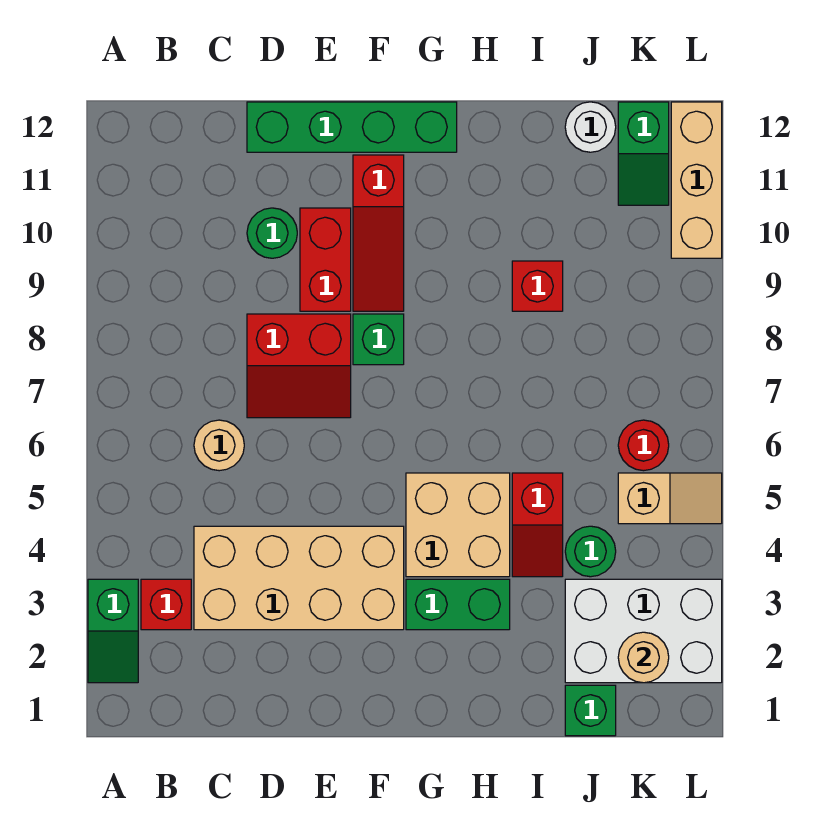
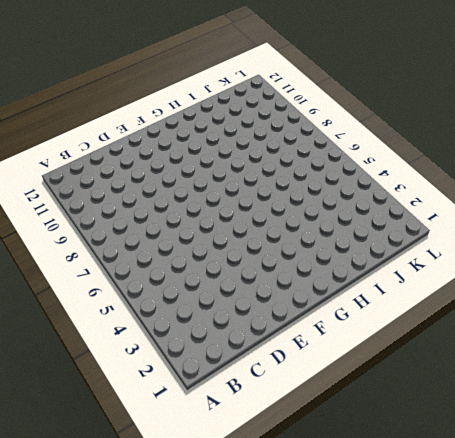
none -> green slope A2:A3 level 1 top 3
none -> red brick B3 level 1
none -> tan brick C3:F4 level 1

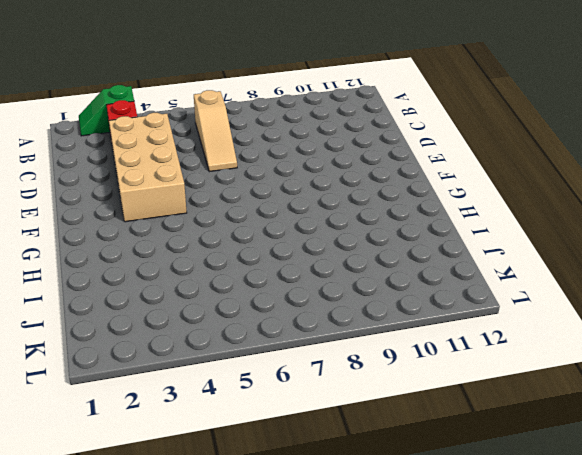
tan slope B6:D6 level 1 top B -> tan round brick C6 level 1
none -> red slope D7:E8 level 1 top 8
none -> green round brick D10 level 1
none -> green brick D12:G12 level 1

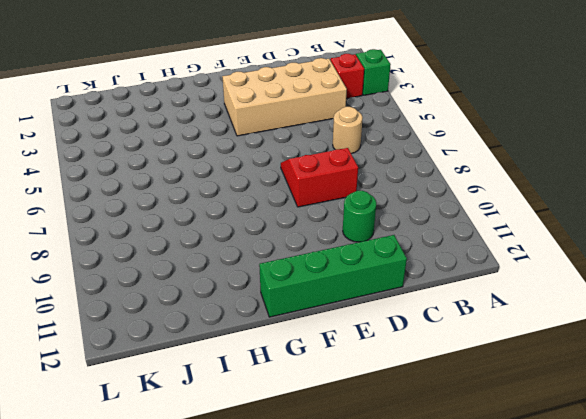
none -> red brick E9:E10 level 1
none -> green brick F8 level 1
none -> red slope F9:F11 level 1 top 11

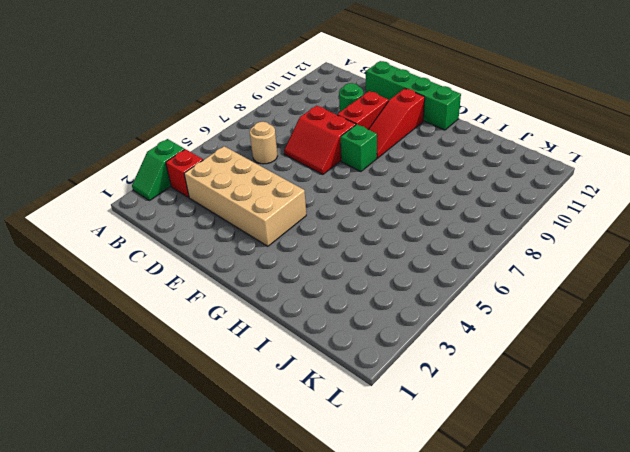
none -> green brick G3:H3 level 1
none -> tan brick G4:H5 level 1
none -> red slope I4:I5 level 1 top 5

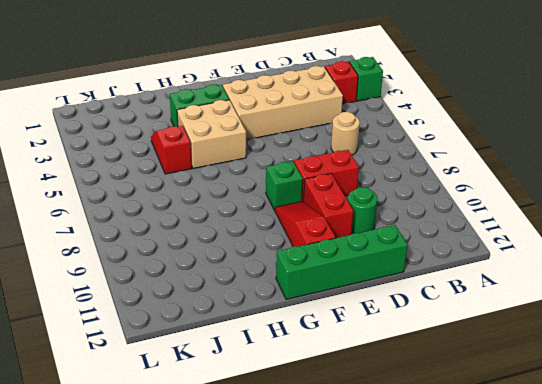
none -> red brick I9 level 1
none -> green brick J1 level 1
none -> white brick J2:L3 level 1

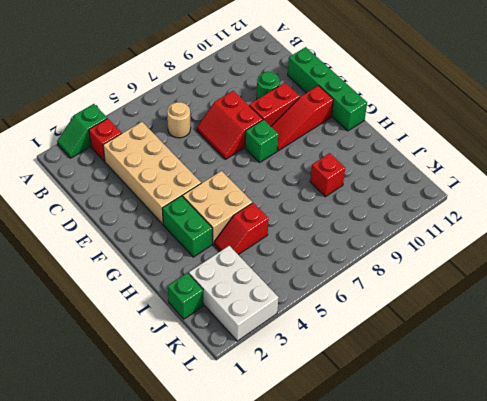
none -> green round brick J4 level 1
none -> white round brick J12 level 1
none -> tan slope K5:L5 level 1 top K

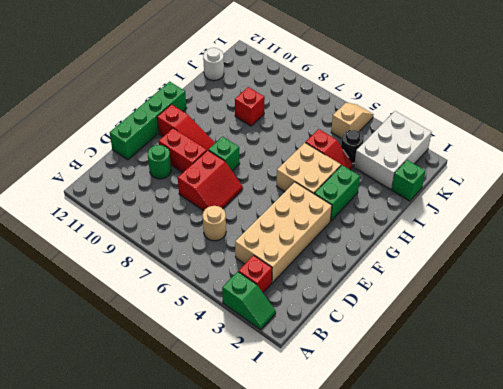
black round brick J4 level 1 -> green round brick J4 level 1
none -> red round brick K6 level 1
none -> green slope K11:K12 level 1 top 12
none -> tan brick L10:L12 level 1

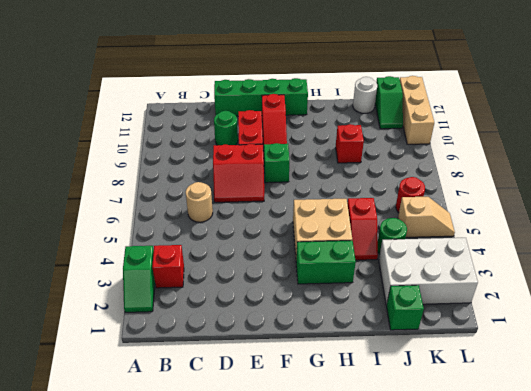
none -> tan brick C3:F4 level 1
none -> tan round brick K2 level 2

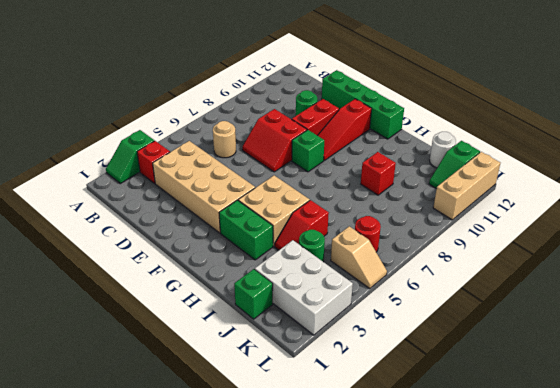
none -> tan round brick K2 level 2

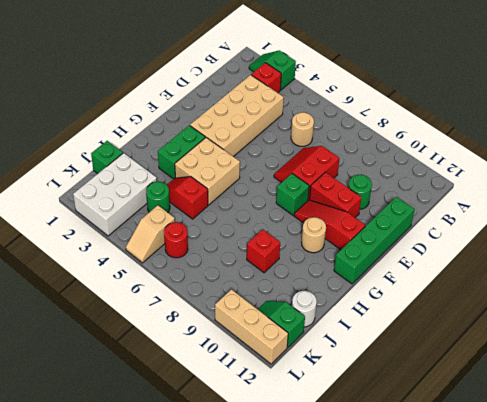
tan round brick G10 level 1 -> tan round brick K2 level 2

